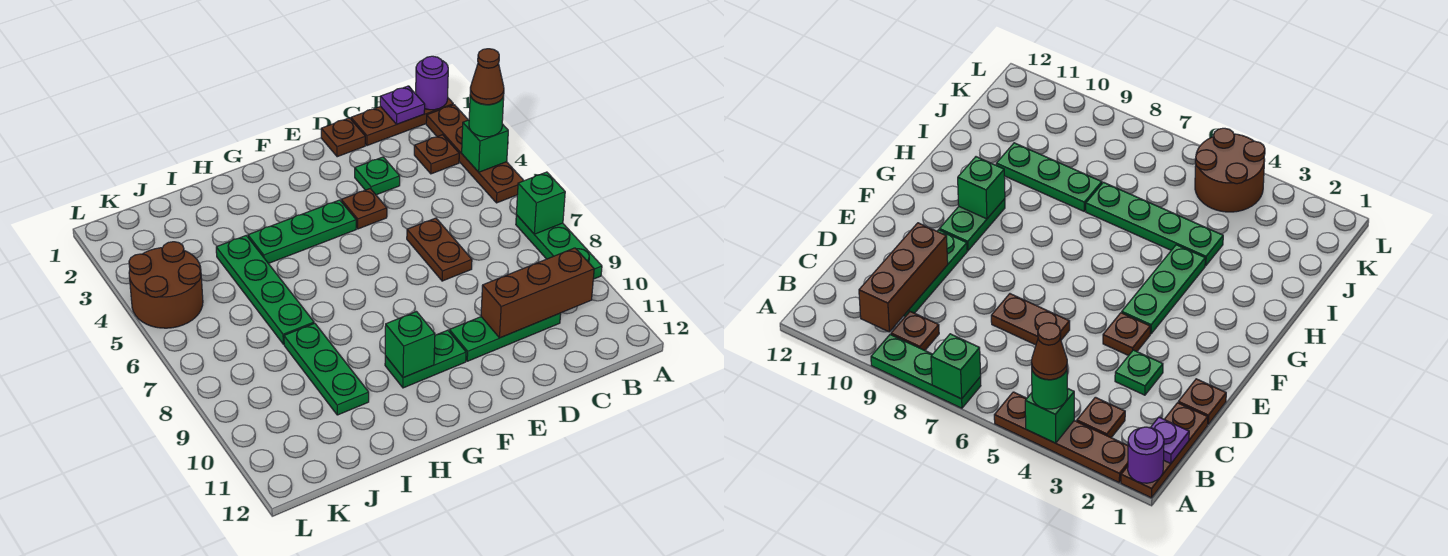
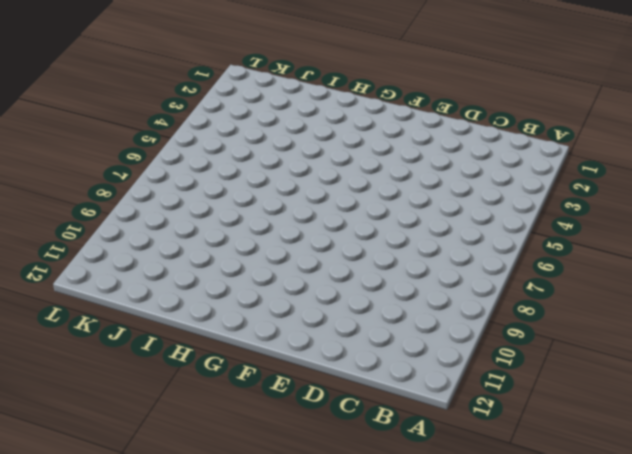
none -> brown plate A1:C1 level 1
none -> brown plate A2:A5 level 1
none -> green plate A7:A9 level 1

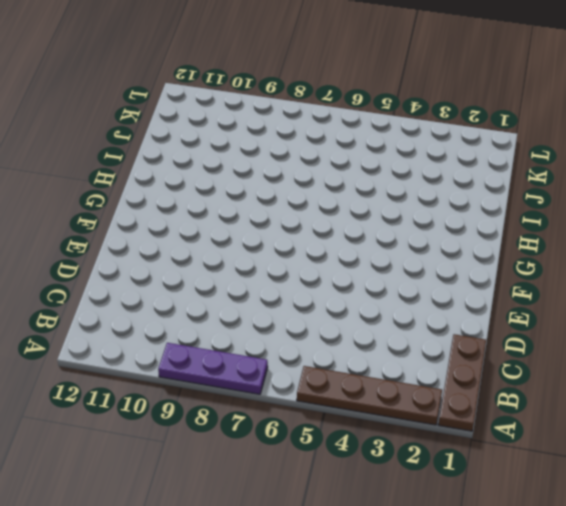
purple plate A7:A9 level 1 -> green plate A7:A9 level 1
none -> brown plate B3 level 1
none -> brown plate B9 level 1
none -> green plate C10:E10 level 1

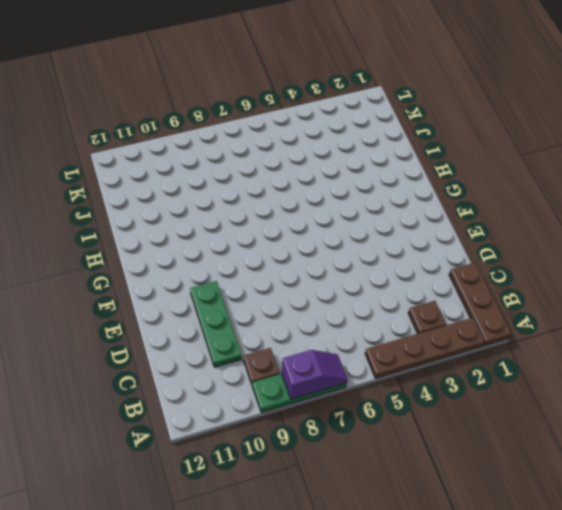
purple slope A7:A8 level 2 top 8 -> green brick A7 level 2
none -> brown plate D1 level 1
none -> green plate D3 level 1
none -> brown plate D6:D7 level 1

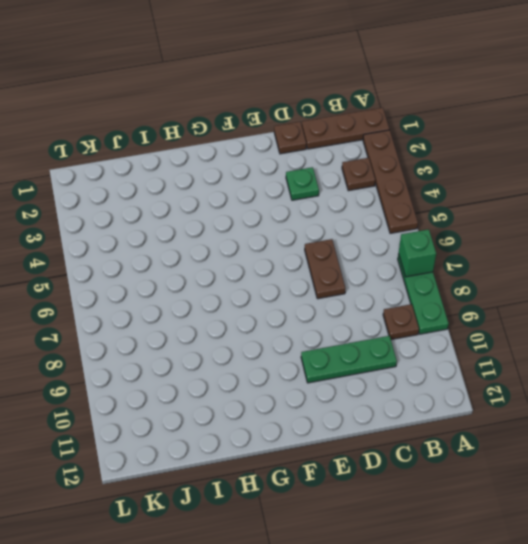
none -> brown plate E4 level 1
none -> green plate F4:H4 level 1
none -> green plate F10:G10 level 1

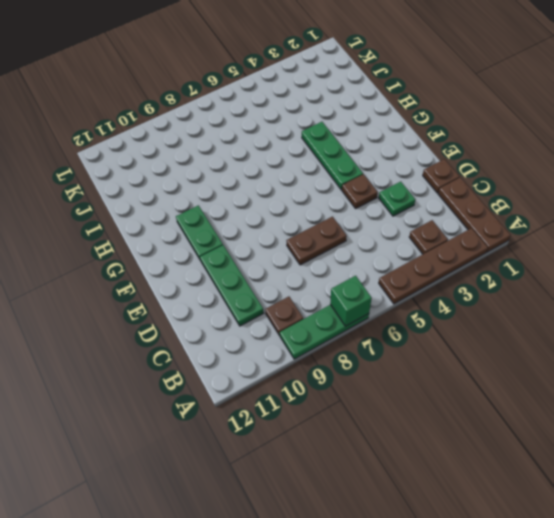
none -> green plate I4:I7 level 1
none -> green plate I8:I10 level 1
none -> brown round brick K4:L5 level 1

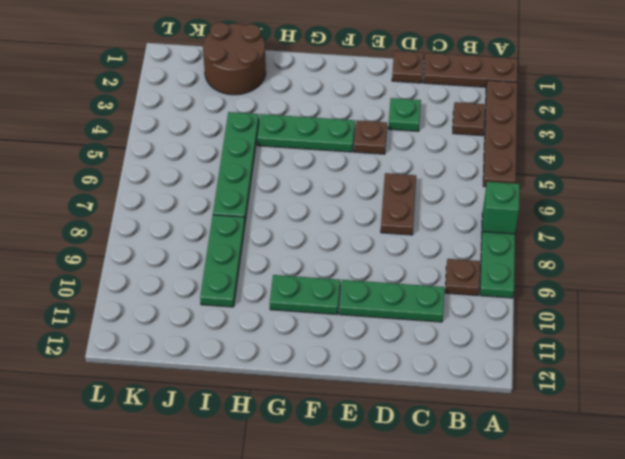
brown round brick I1:J2 level 1 -> brown round brick K4:L5 level 1
none -> purple round brick A1 level 2
none -> green brick A4 level 2
none -> purple plate B1 level 2

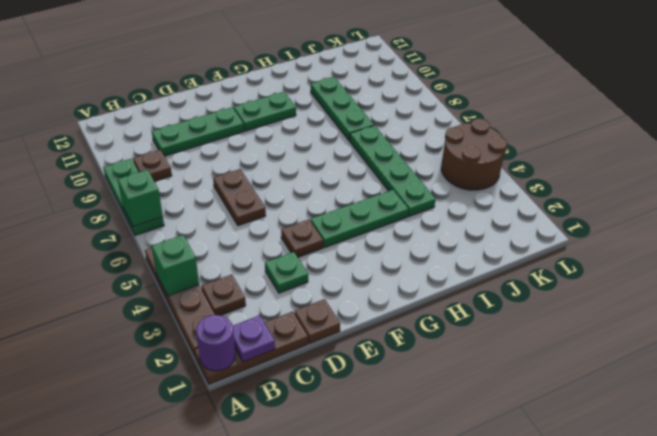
none -> brown brick B10:D10 level 2
none -> green brick G10 level 2
none -> green round brick A4 level 3

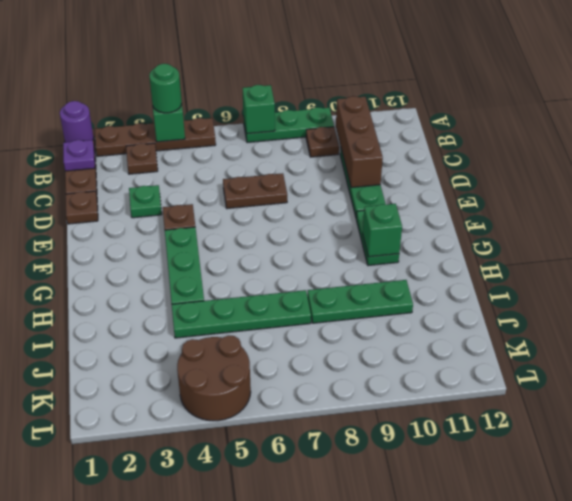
none -> brown cone A4 level 4

